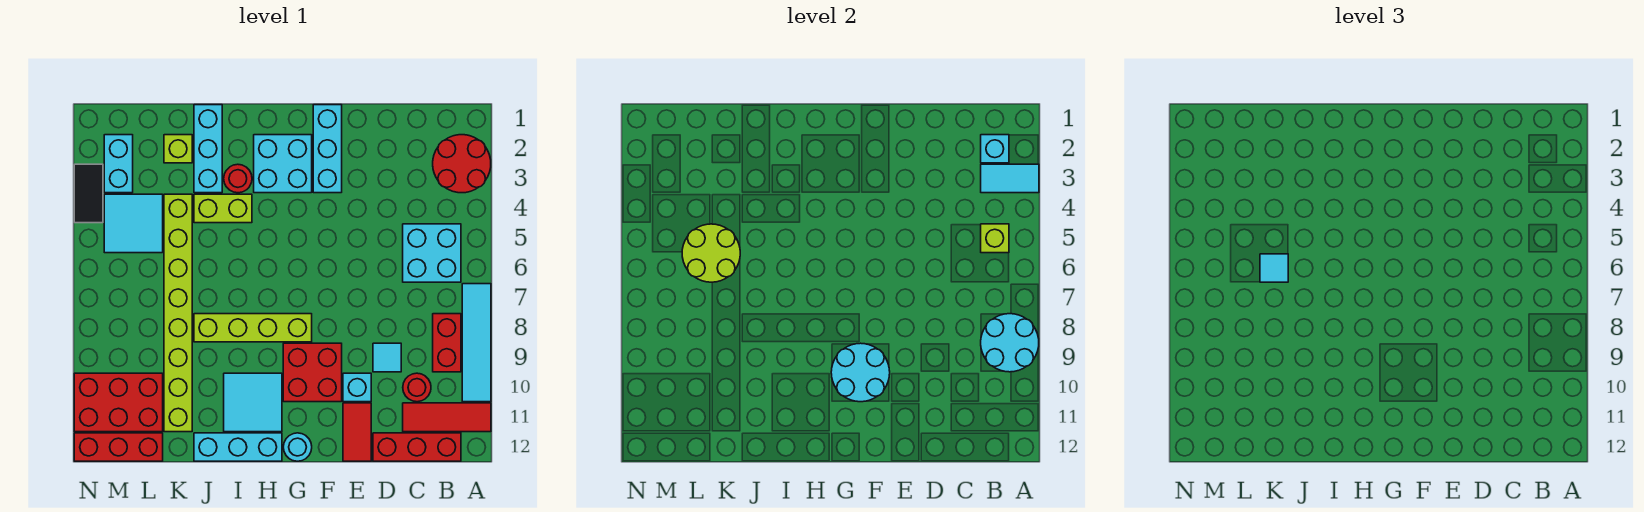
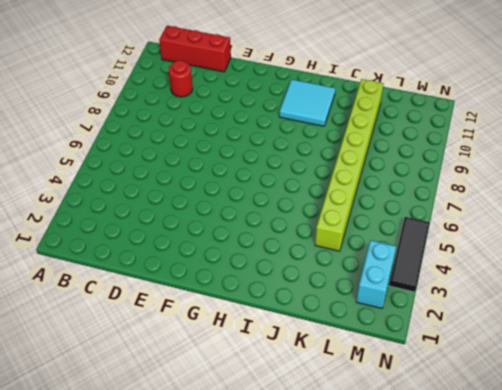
black tile N3:N5 level 1 -> black tile N3:N4 level 1
none -> red round brick A2:B3 level 1
none -> cyan tile A7:A10 level 1
none -> red tile A11:C11 level 1
none -> cyan brick B5:C6 level 1

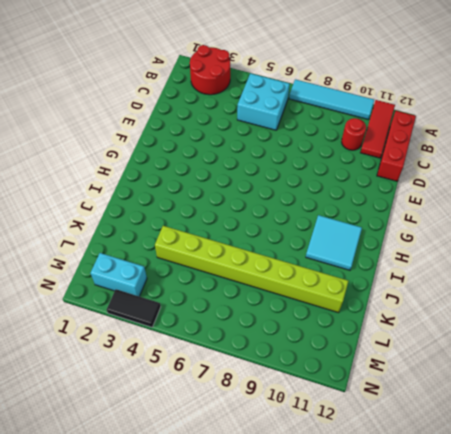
none -> red brick B8:B9 level 1
none -> cyan tile D9 level 1
none -> cyan brick E10 level 1
none -> red tile E11:E12 level 1

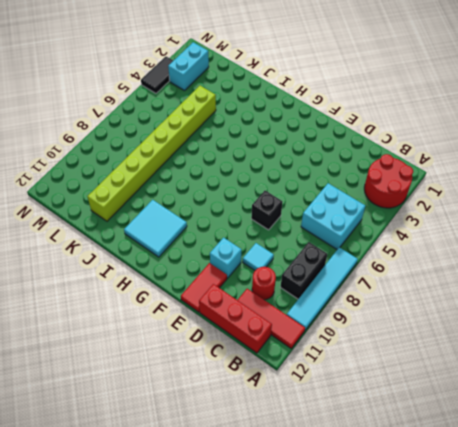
black brick B8:B9 level 1 -> red brick B8:B9 level 1
black brick E7 level 1 -> none
none -> cyan brick F1:F3 level 1
none -> red brick F9:G10 level 1
none -> cyan brick G2:H3 level 1
none -> lime brick G8:J8 level 1

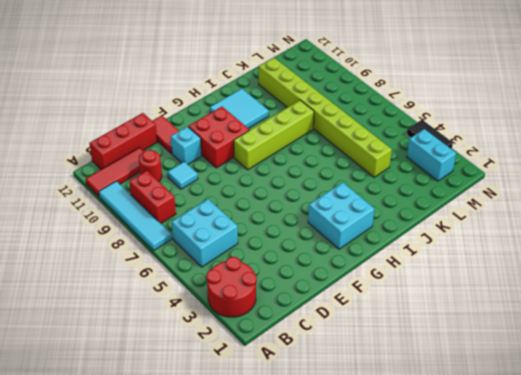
none -> cyan brick F1:F3 level 1
none -> cyan round brick G12 level 1
none -> cyan brick H12:J12 level 1
none -> red round brick I3 level 1

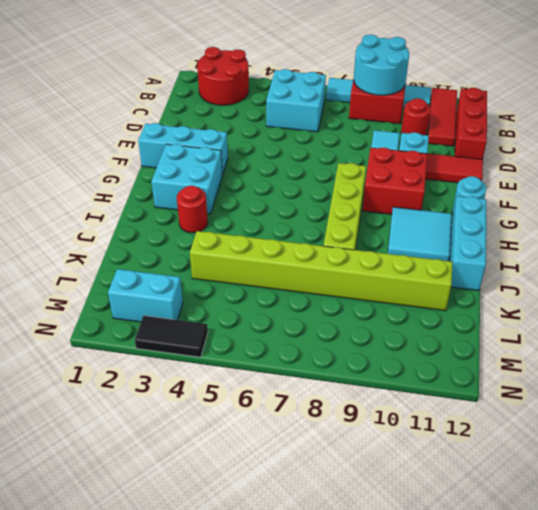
none -> lime brick I4:J4 level 1
none -> cyan brick J1:J3 level 1
none -> lime brick K2 level 1
none -> cyan tile L4:M5 level 1

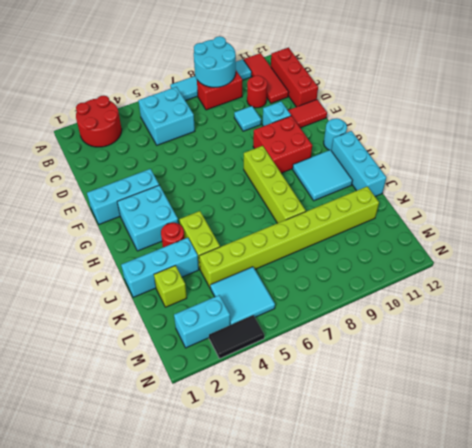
none -> red brick L10:N11 level 1
none -> red brick L12:N12 level 1
none -> cyan tile A3:B3 level 2
none -> cyan brick B2 level 2

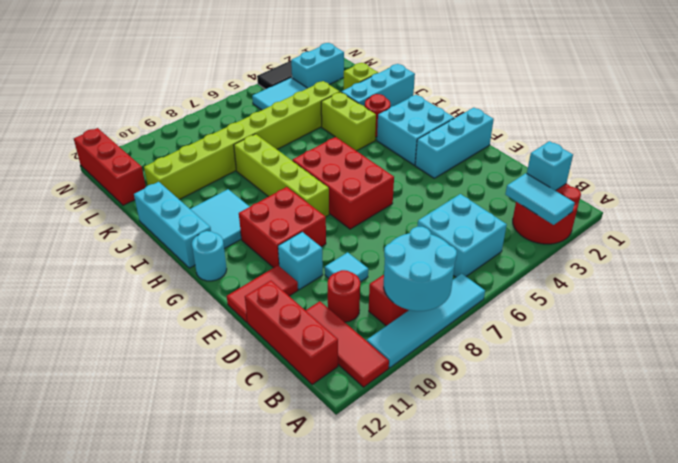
red brick F6:H7 level 1 -> red brick L10:N11 level 1
none -> lime brick B5 level 2
none -> cyan round brick F9:G10 level 2
none -> lime round brick K5:L6 level 2
none -> cyan tile K6 level 3

